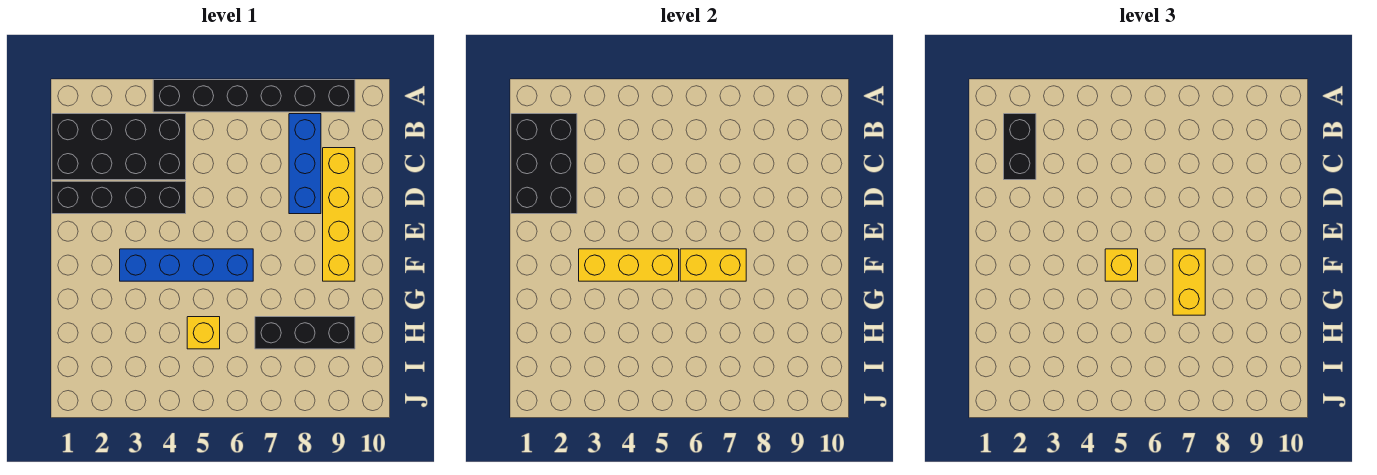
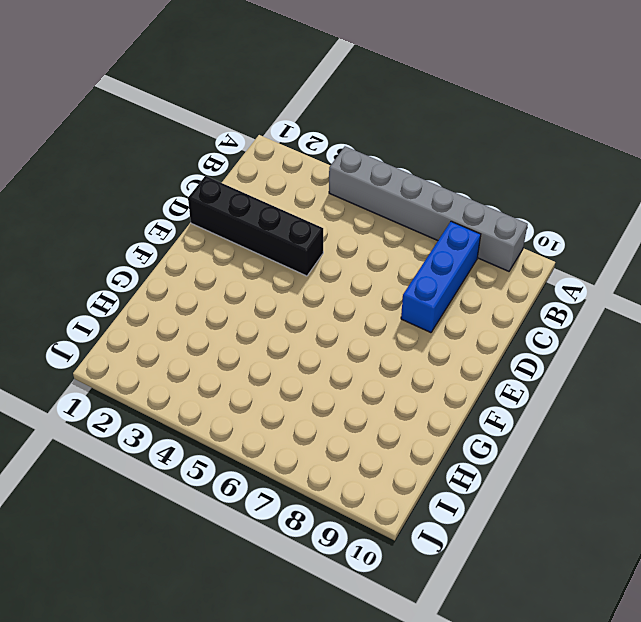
grey brick A4:A9 level 1 -> black brick A4:A9 level 1
none -> black brick B1:C4 level 1
none -> yellow brick C9:F9 level 1
none -> blue brick F3:F6 level 1

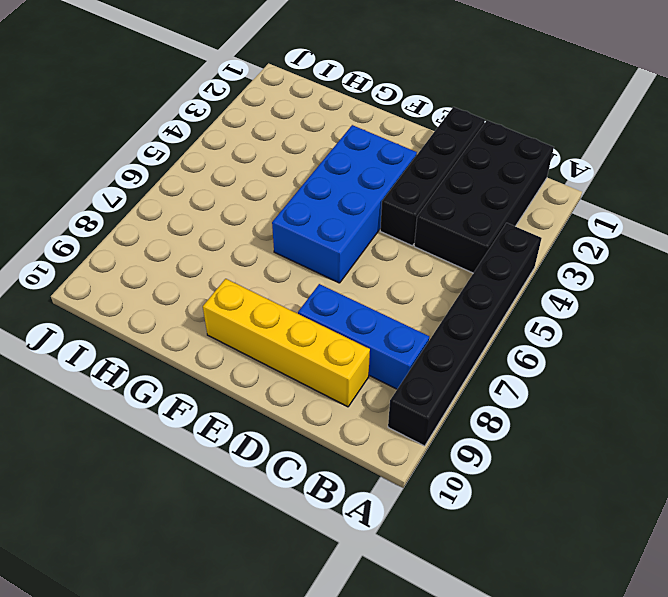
blue brick E3:F6 level 1 -> blue brick F3:F6 level 1
none -> yellow brick H5 level 1
none -> black brick H7:H9 level 1
none -> black brick B1:D2 level 2

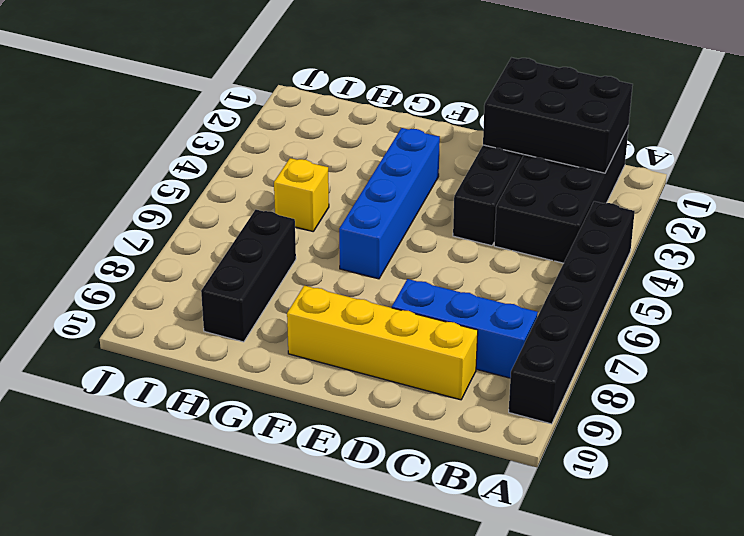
none -> yellow brick F3:F5 level 2
none -> yellow brick F6:F7 level 2
none -> black brick B2:C2 level 3

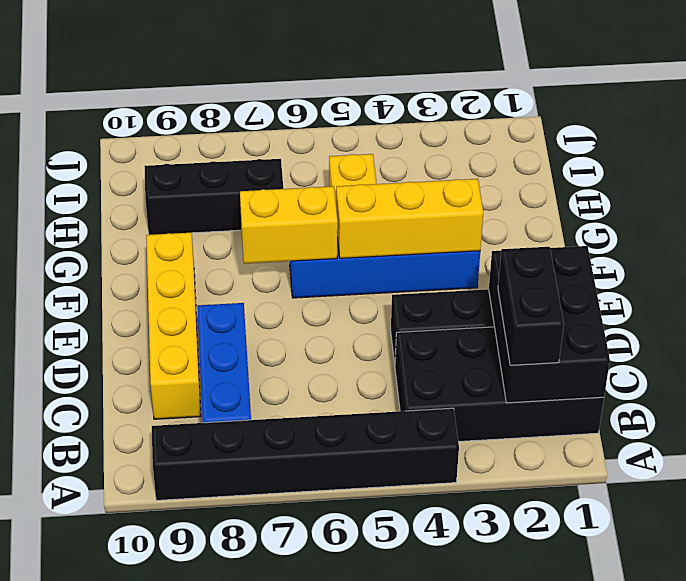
none -> yellow brick F5 level 3
none -> yellow brick F7:G7 level 3

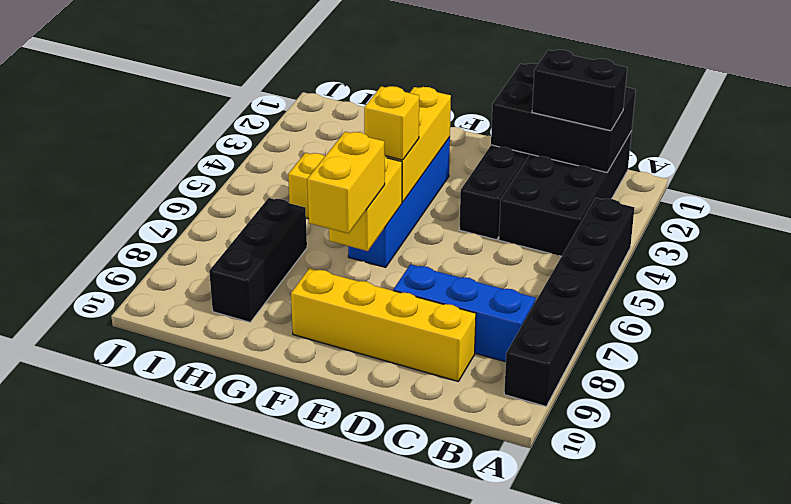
yellow brick F7:F8 level 3 -> yellow brick F7:G7 level 3

